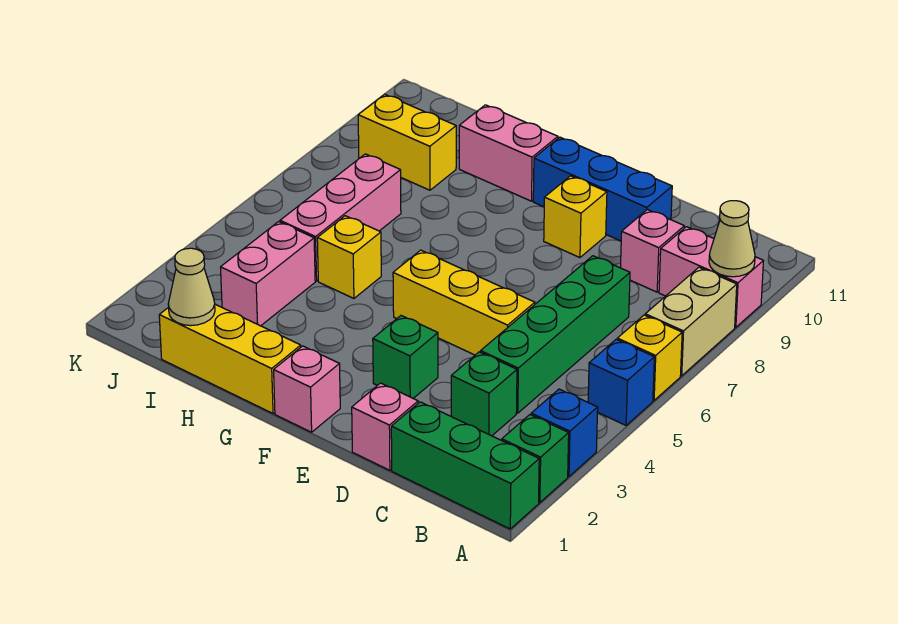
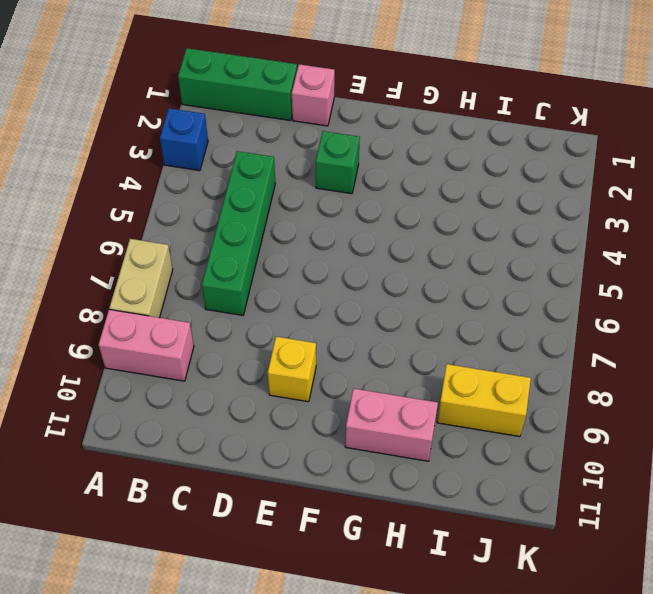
none -> green brick A2 level 1
none -> blue brick A5 level 1
none -> yellow brick A6 level 1

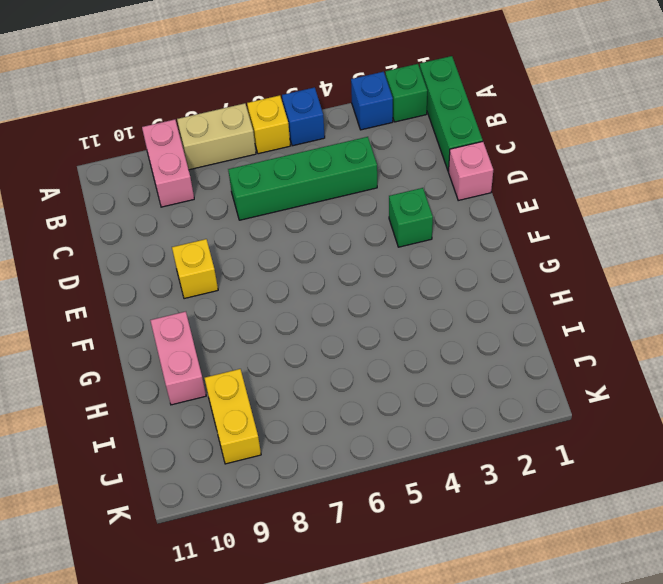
none -> green brick C3 level 1
none -> pink brick C9 level 1
none -> yellow brick D5:F5 level 1

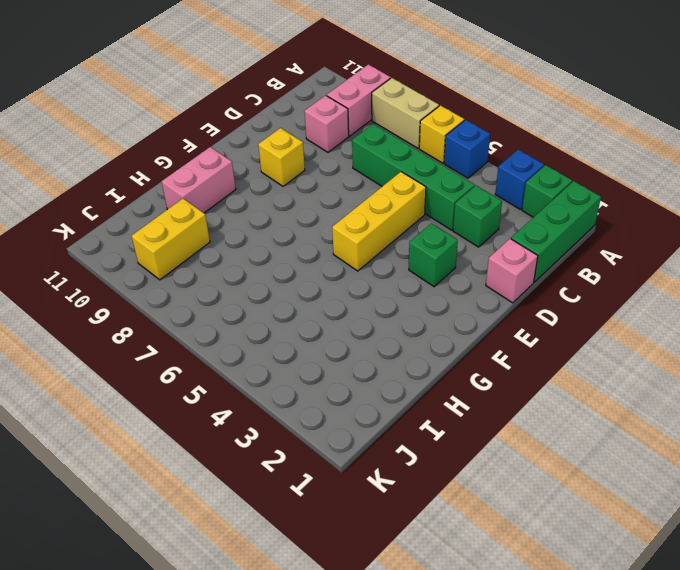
none -> blue brick D10:F10 level 1
none -> pink brick F1 level 1
none -> yellow brick G1:I1 level 1

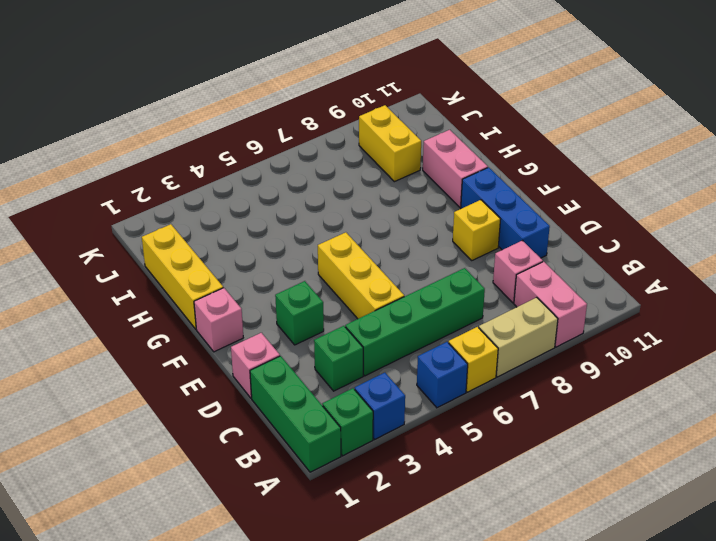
none -> yellow brick H5 level 1
none -> pink brick I3:I4 level 1
none -> pink brick I5:I7 level 1

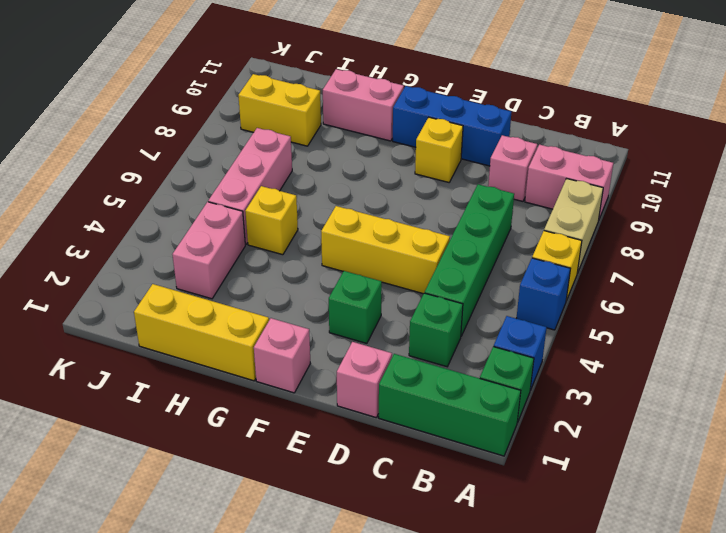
none -> tan cone A9 level 2
none -> tan cone I1 level 2

